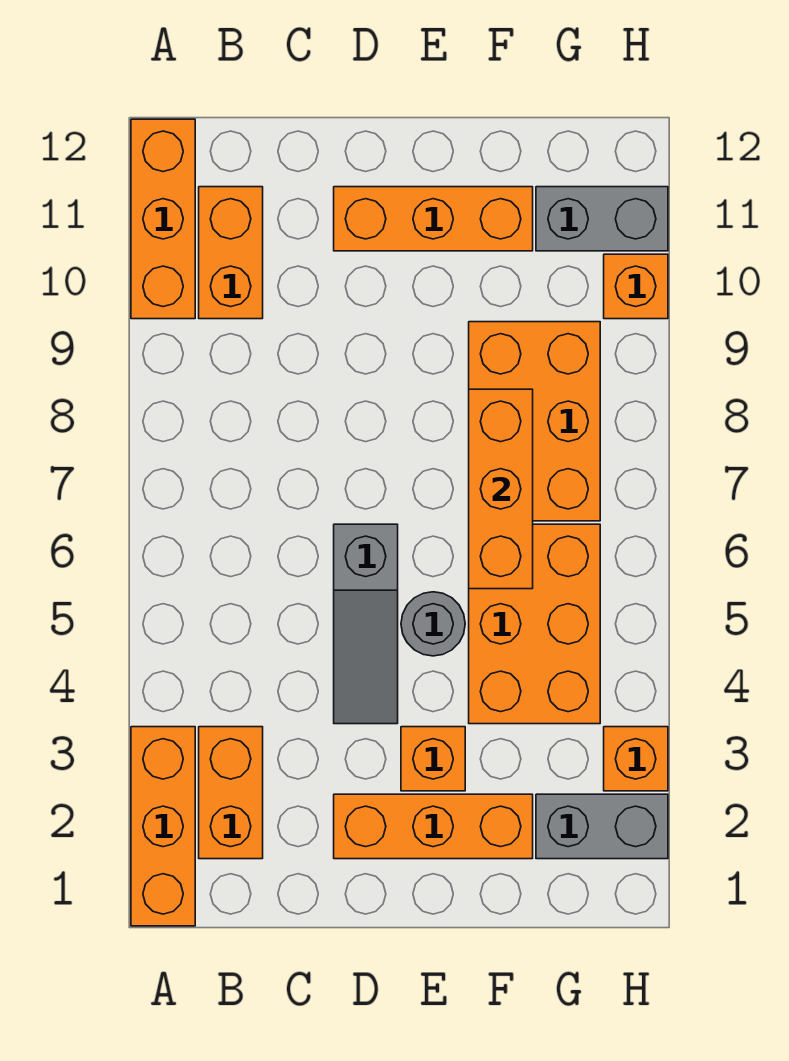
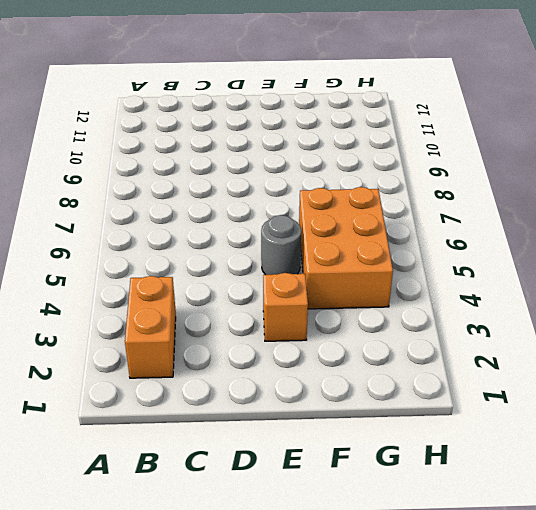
none -> orange brick A1:A3 level 1
none -> orange brick A10:A12 level 1
none -> orange brick B10:B11 level 1

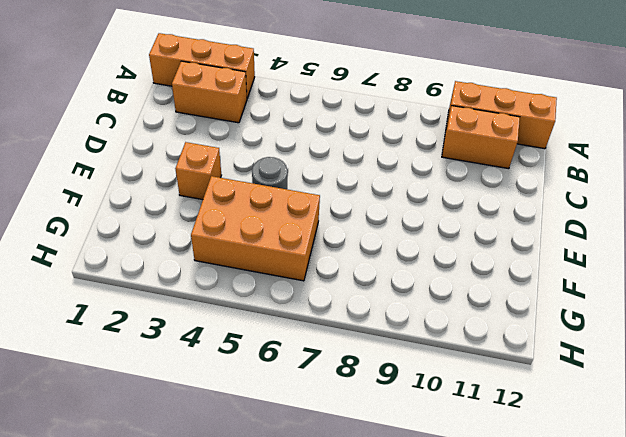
none -> orange brick D2:F2 level 1
none -> grey slope D4:D6 level 1 top 6
none -> orange brick D11:F11 level 1

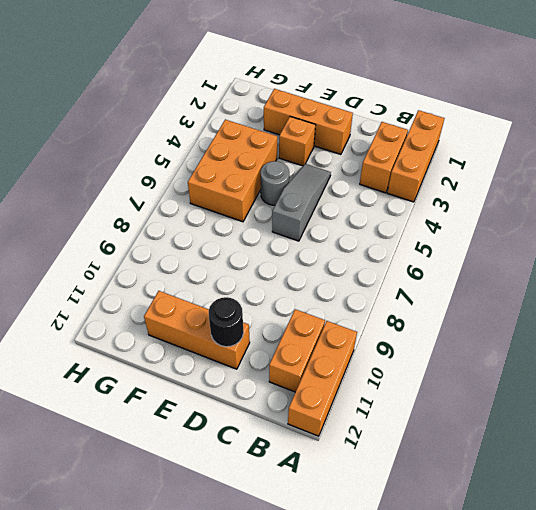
black round brick D11 level 2 -> none
none -> orange brick F7:G9 level 1
none -> grey brick G2:H2 level 1
none -> grey brick G11:H11 level 1

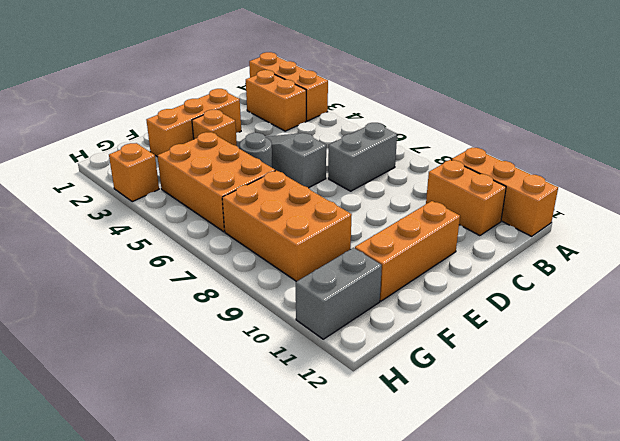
grey brick B7:C7 level 1 -> grey brick G2:H2 level 1
none -> orange brick H10 level 1
none -> orange brick F6:F8 level 2

